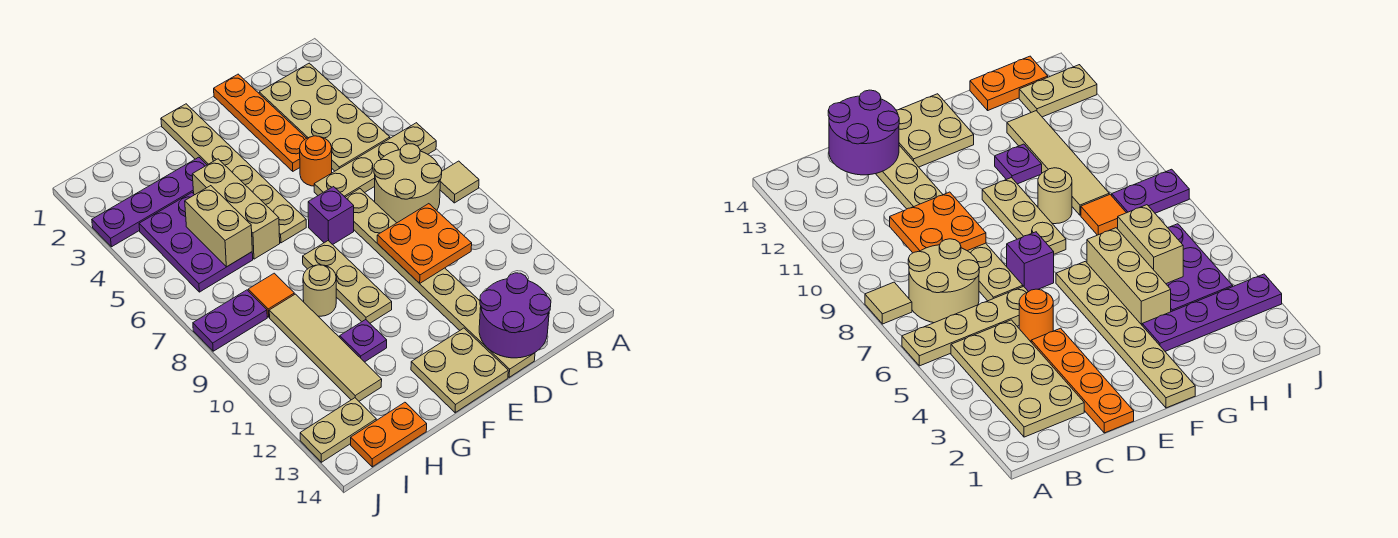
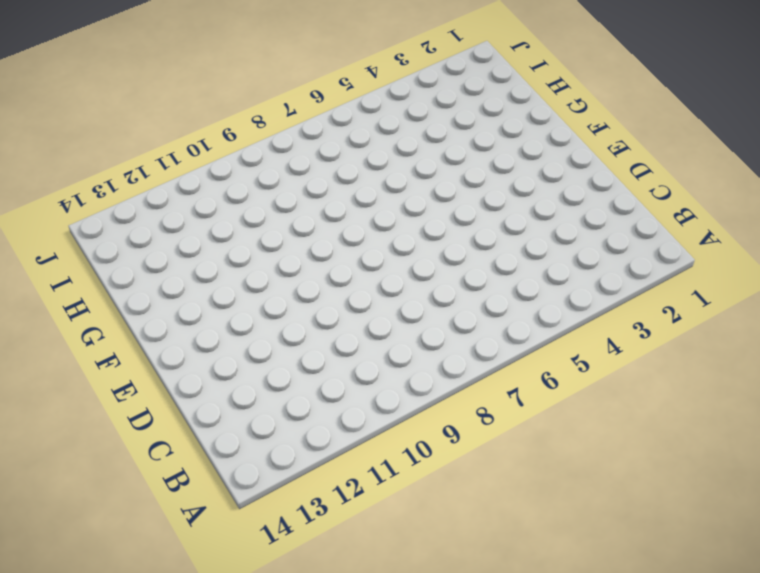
none -> tan plate A6:D6 level 1
none -> tan tile A8 level 1
none -> tan plate B2:C5 level 1

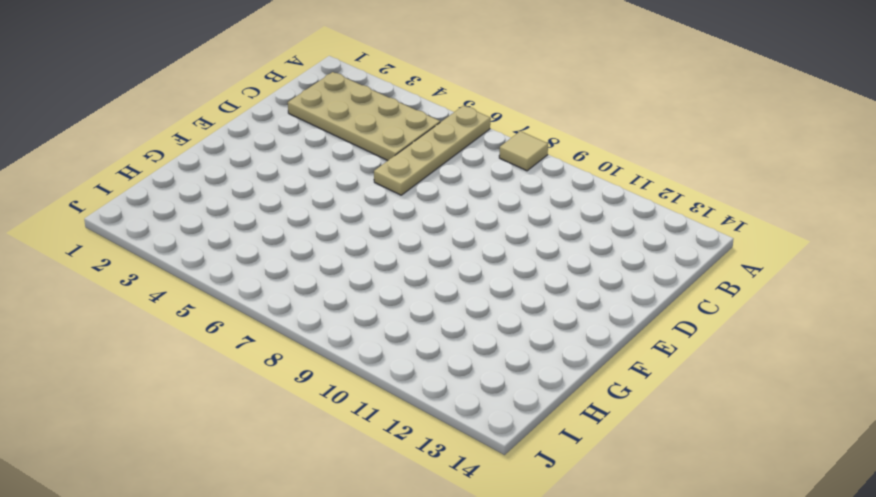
none -> tan round brick B7:C8 level 1
none -> orange plate D1:D4 level 1
none -> orange round brick D5 level 1

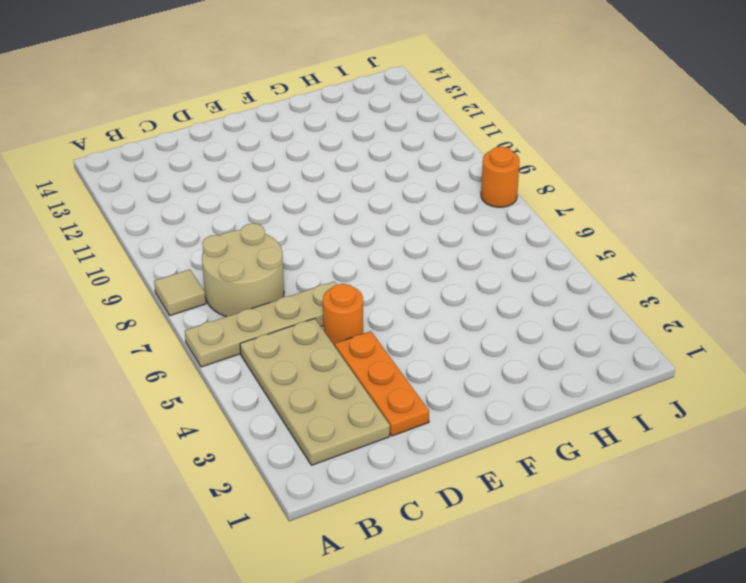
orange plate D2:D4 level 1 -> orange plate D1:D4 level 1
orange round brick J8 level 1 -> purple plate I8:J8 level 1
none -> tan plate D7:D14 level 1
none -> purple brick E7 level 1
none -> tan plate E13:F14 level 1

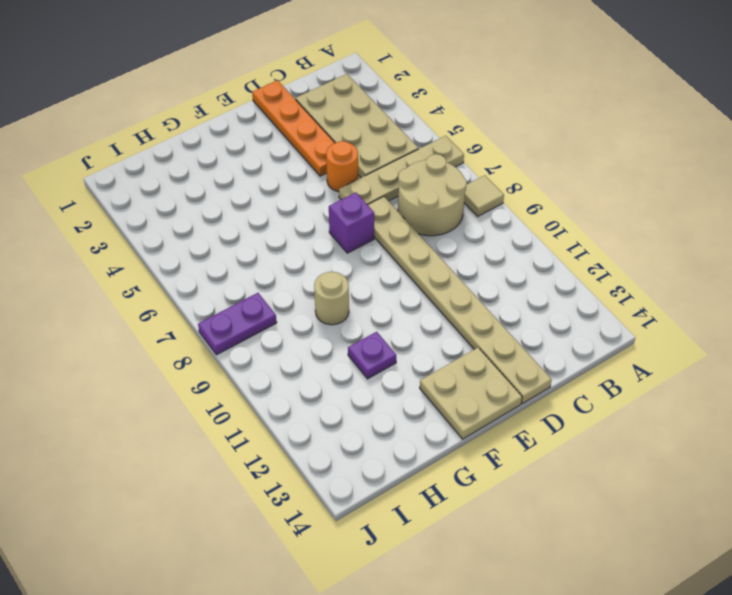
none -> tan plate F1:F6 level 1
none -> tan plate F8:F10 level 1
none -> purple plate G3:J3 level 1

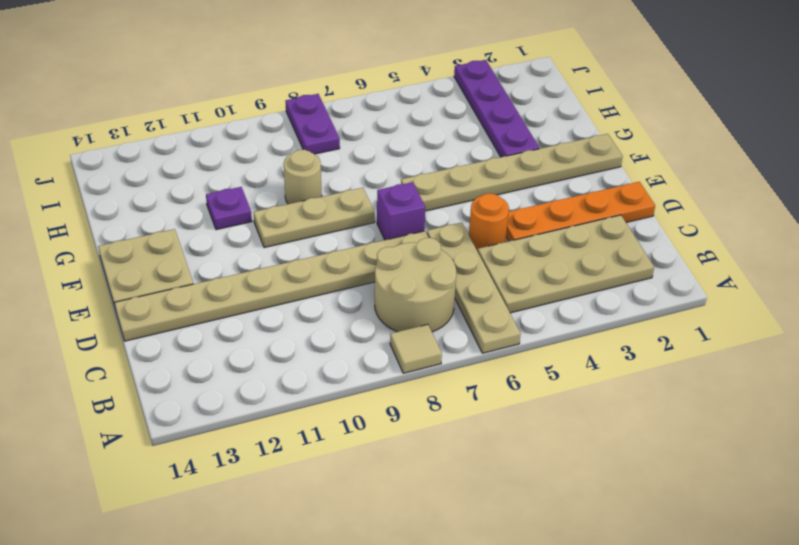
none -> tan brick G4:G6 level 1
none -> purple plate H4:I6 level 1
none -> orange tile H8 level 1

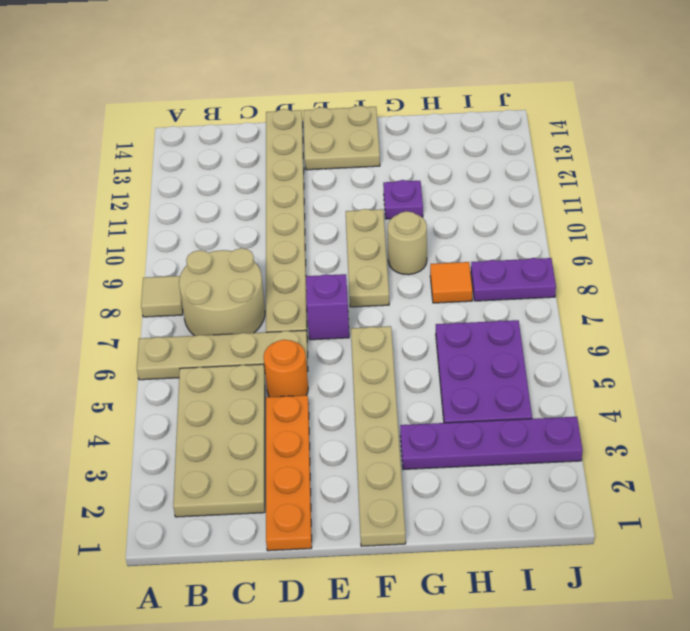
none -> tan brick G4:G6 level 1
none -> tan tile H9:H12 level 1
none -> orange plate H14:I14 level 1

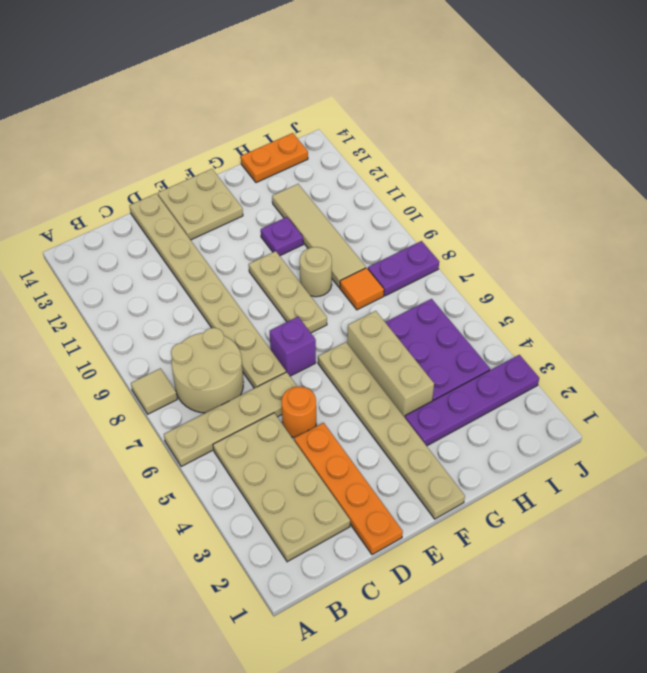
none -> tan plate I13:J13 level 1
none -> orange plate C9:D10 level 2
none -> purple round brick C13:D14 level 2

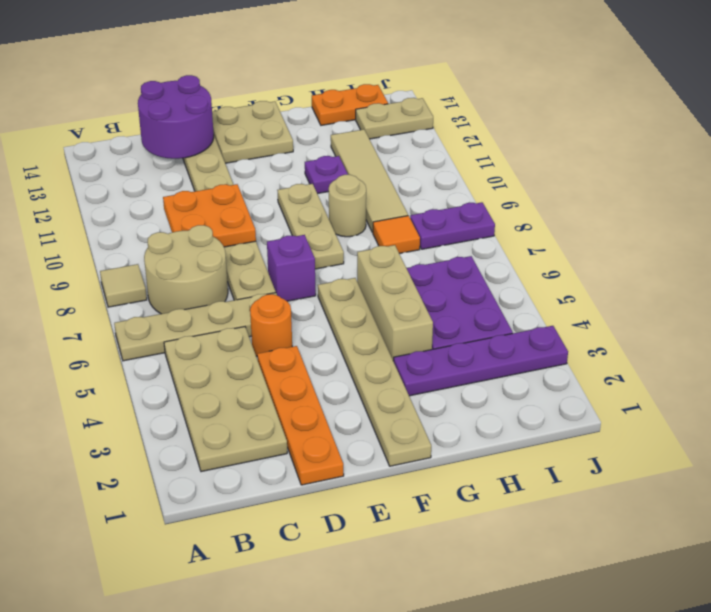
none -> tan brick H5:H6 level 2

